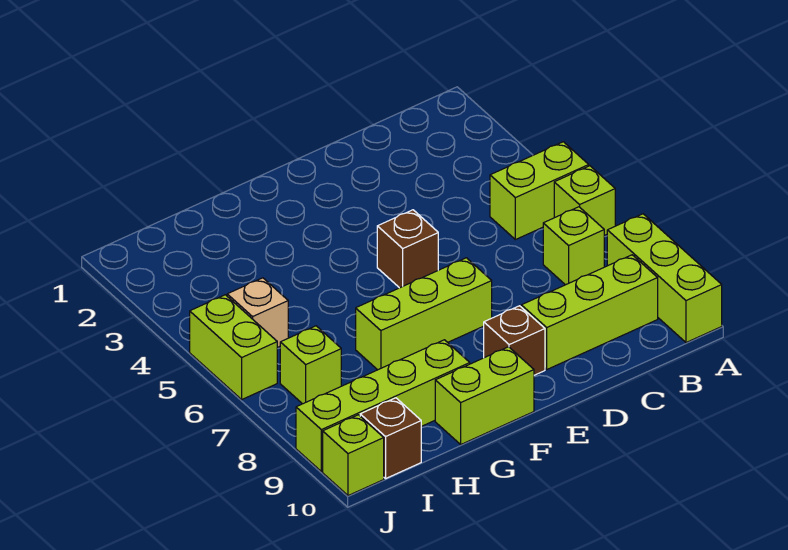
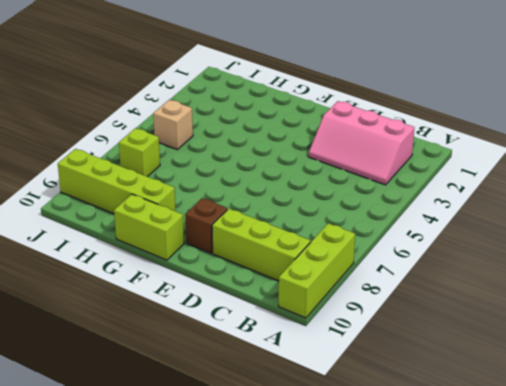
pink slope B2:D3 level 1 top 2 -> none
none -> lime brick A5:B5 level 1
none -> lime brick A6 level 1
none -> lime brick B7 level 1

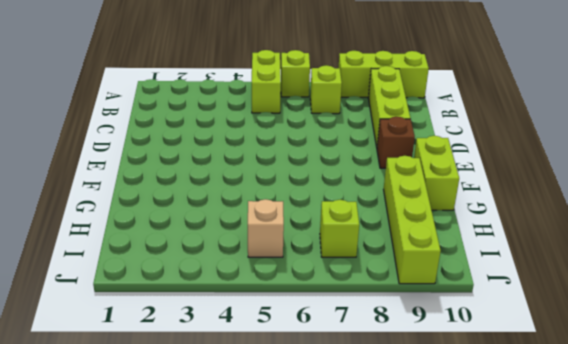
none -> brown brick E5 level 1
none -> lime brick E7:G7 level 1
none -> brown brick I10 level 1

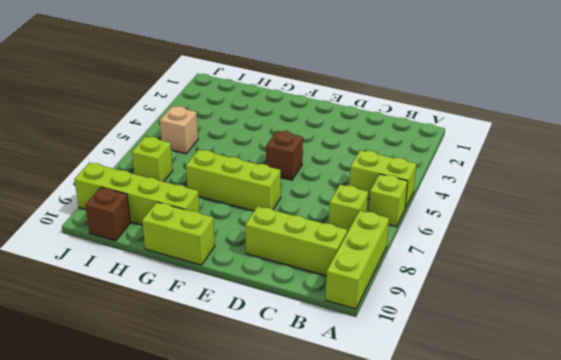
none -> brown brick E9 level 1
none -> lime brick J5:J6 level 1
none -> lime brick J10 level 1

